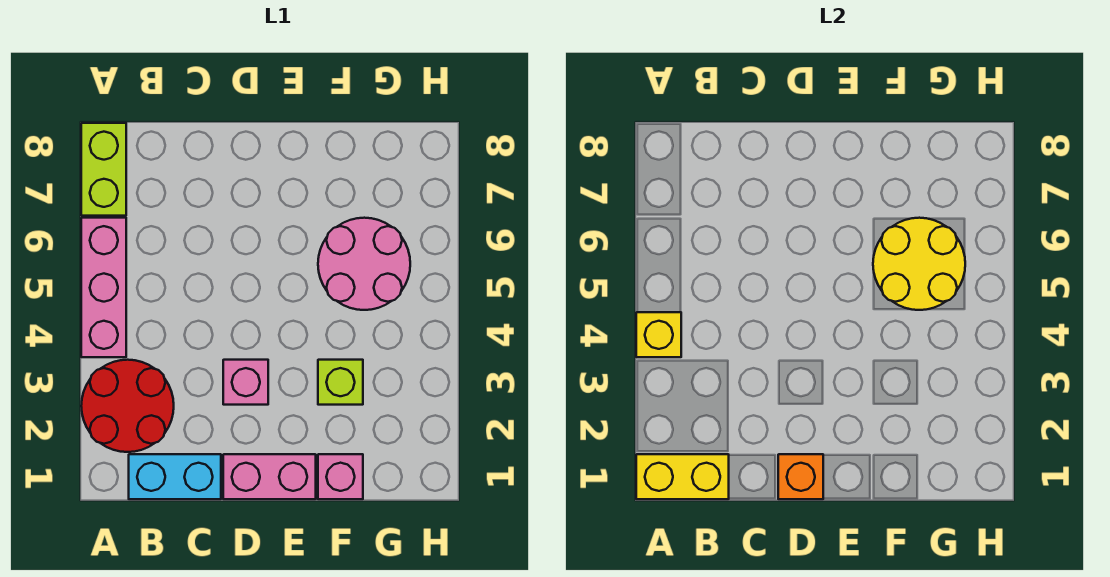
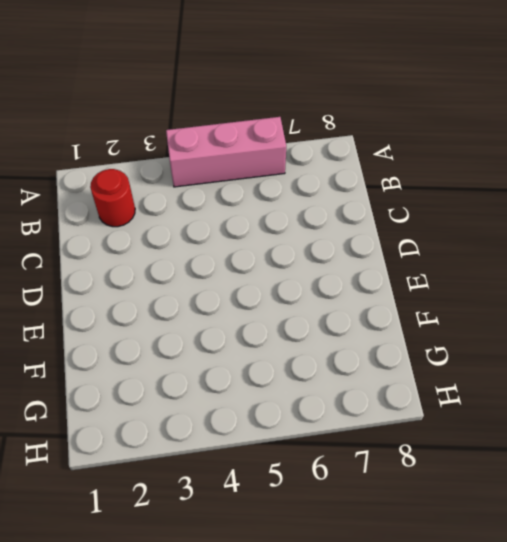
red round brick B2 level 1 -> red round brick A2:B3 level 1
none -> lime brick A7:A8 level 1
none -> cyan brick B1:C1 level 1
none -> pink brick D1:E1 level 1

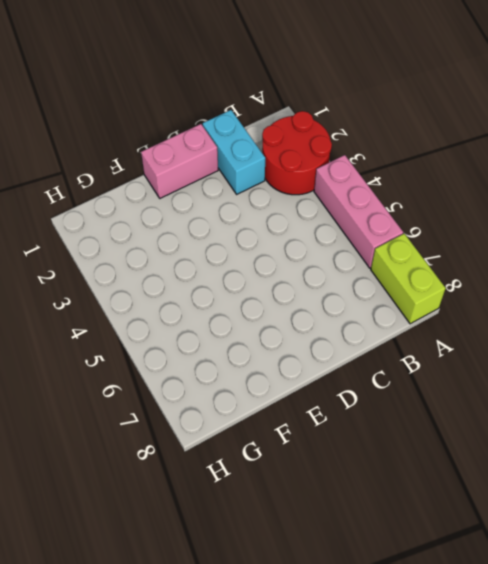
cyan brick C1:C2 level 1 -> cyan brick B1:C1 level 1
none -> pink brick D3 level 1
none -> pink brick F1 level 1
none -> lime brick F3 level 1

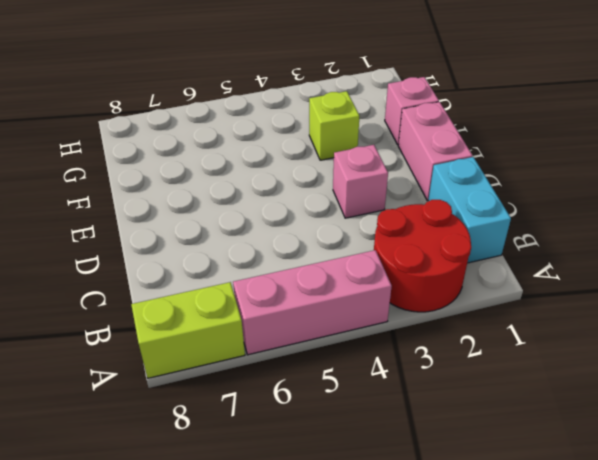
none -> pink round brick F5:G6 level 1
none -> yellow brick A1:B1 level 2
none -> yellow brick A4 level 2

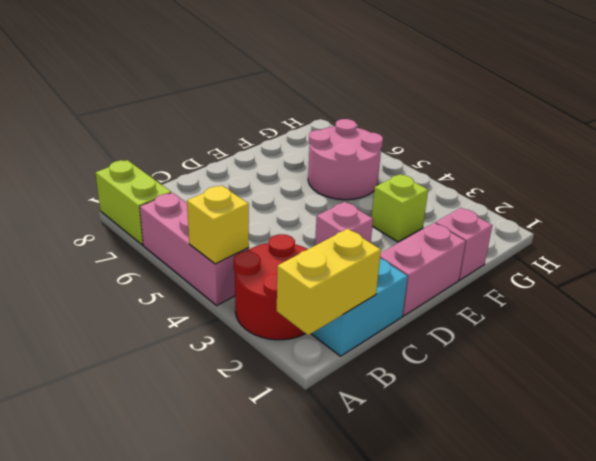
none -> orange brick D1 level 2
none -> yellow round brick F5:G6 level 2

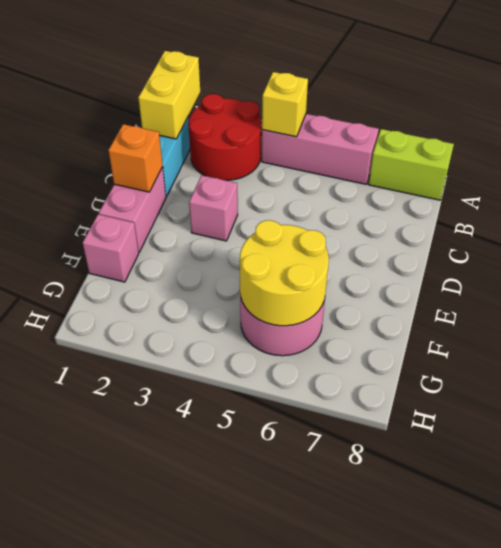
none -> lime brick F3 level 1

